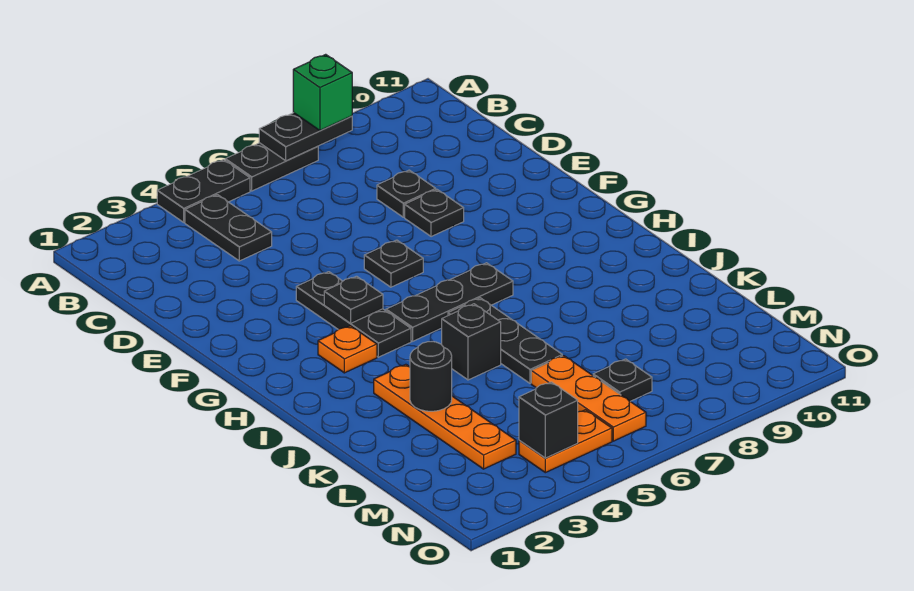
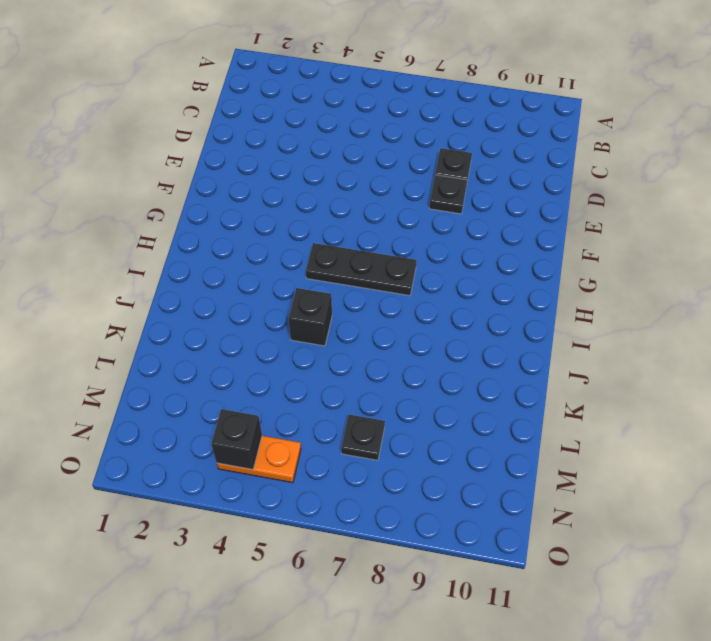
none -> black plate A4:A5 level 1
none -> black plate A6:A7 level 1
none -> black plate B4:C4 level 1

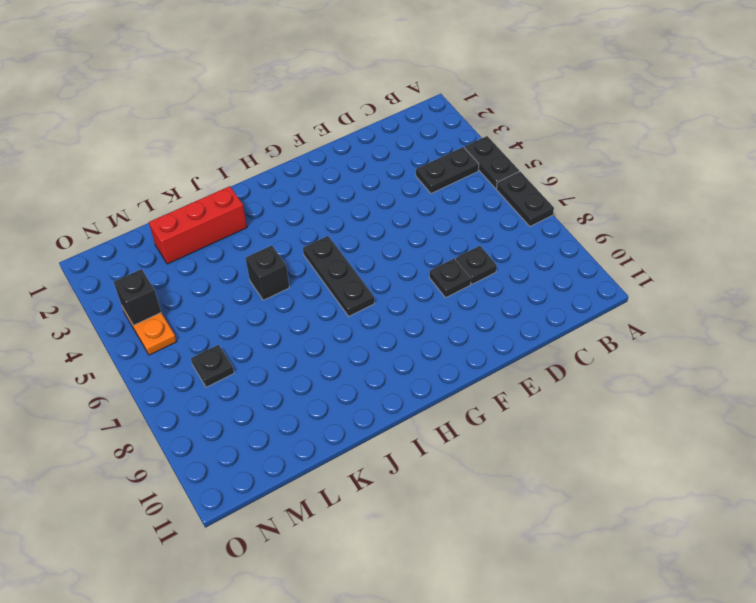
red brick J2:L2 level 1 -> none
none -> black plate F4:H4 level 1
none -> black plate F6 level 1
none -> orange plate H3 level 1

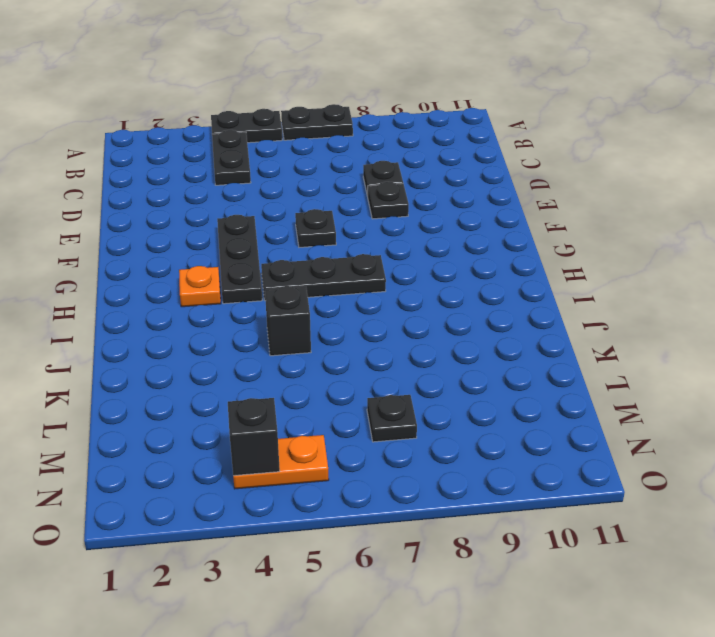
none -> black plate I6:K6 level 1
none -> orange plate J3:M3 level 1
none -> orange plate L6:N6 level 1

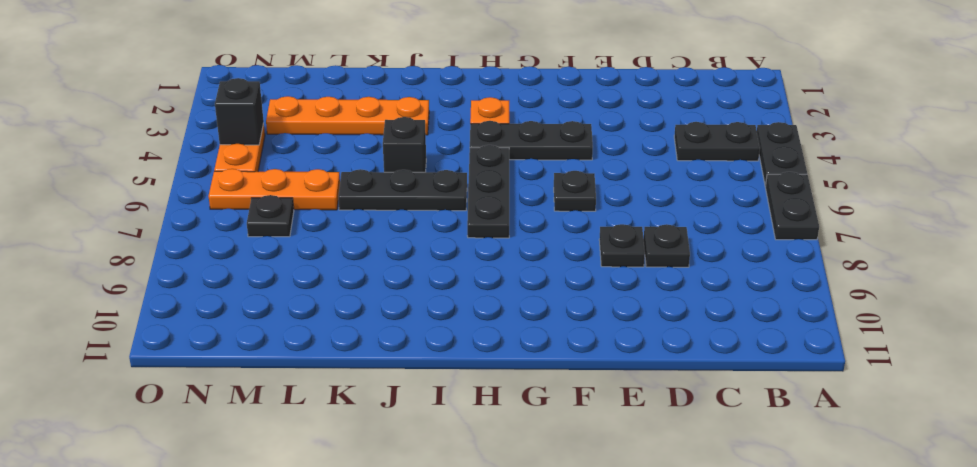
none -> black plate A7:A8 level 2
none -> black plate G4 level 2
none -> black round brick K3 level 2

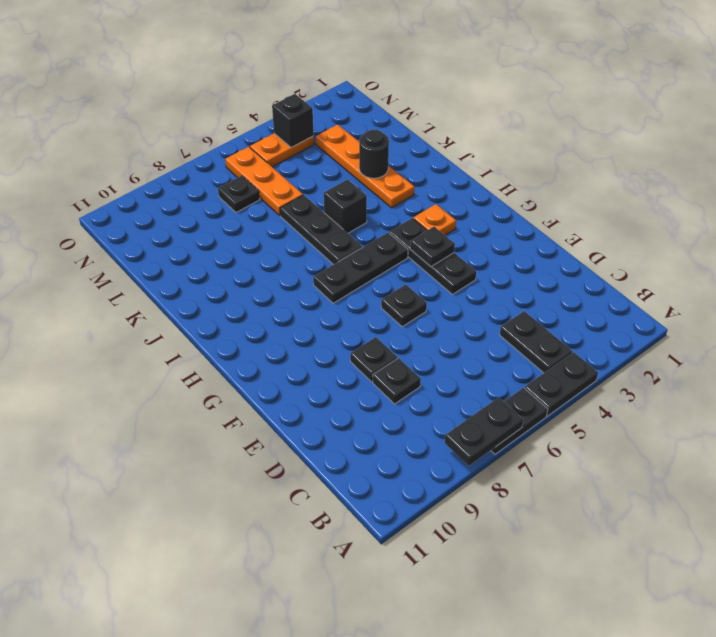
none -> green brick A8 level 3

